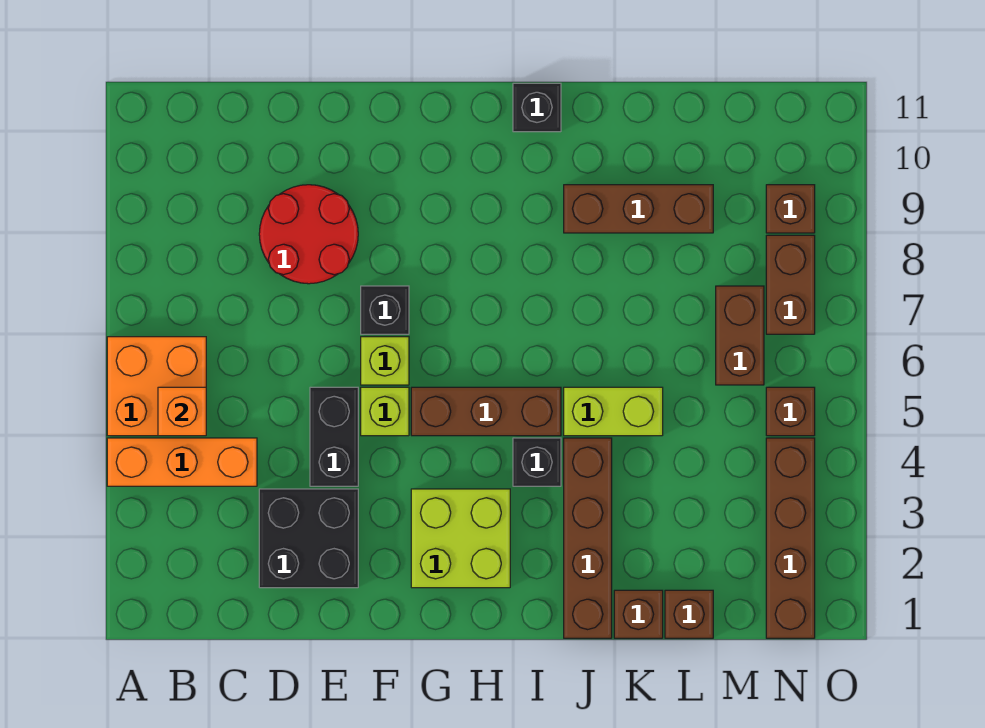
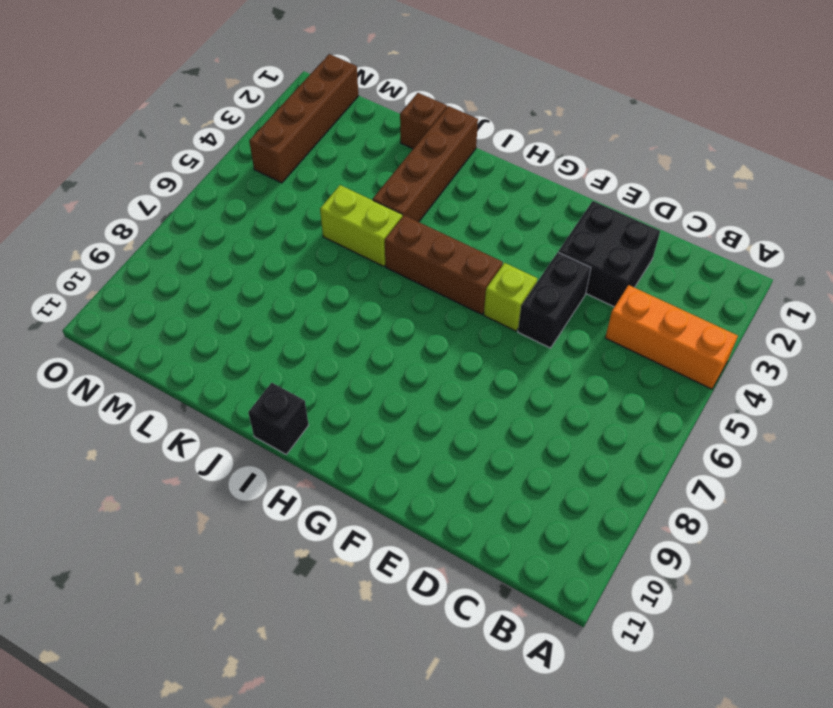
none -> orange brick A5:B6 level 1
none -> red round brick D8:E9 level 1
none -> lime brick F6 level 1

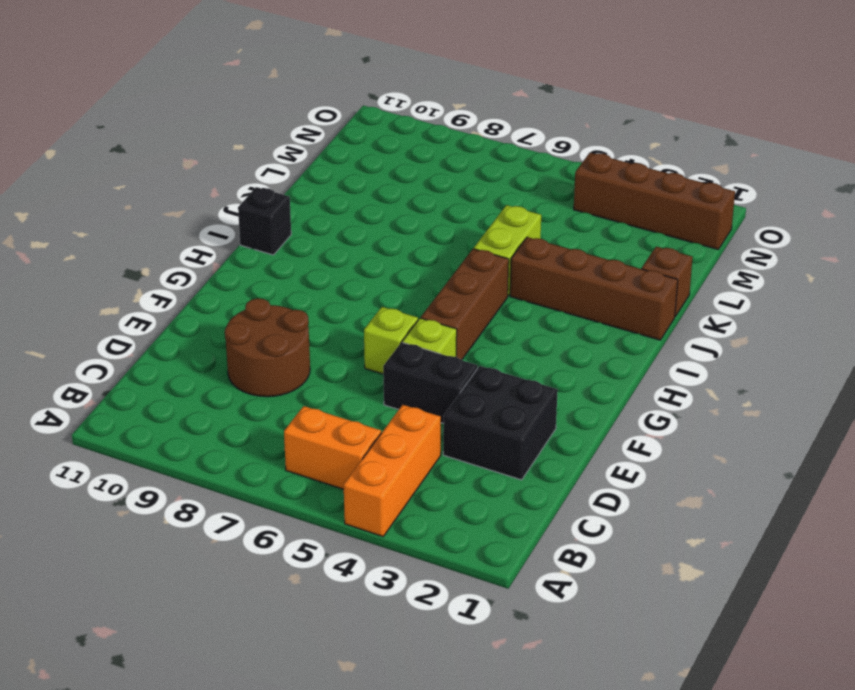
orange brick B5:B6 level 1 -> orange brick A5:B6 level 1
brown round brick D8:E9 level 1 -> red round brick D8:E9 level 1
none -> black brick F7 level 1
none -> lime brick G2:H3 level 1
none -> black brick I4 level 1

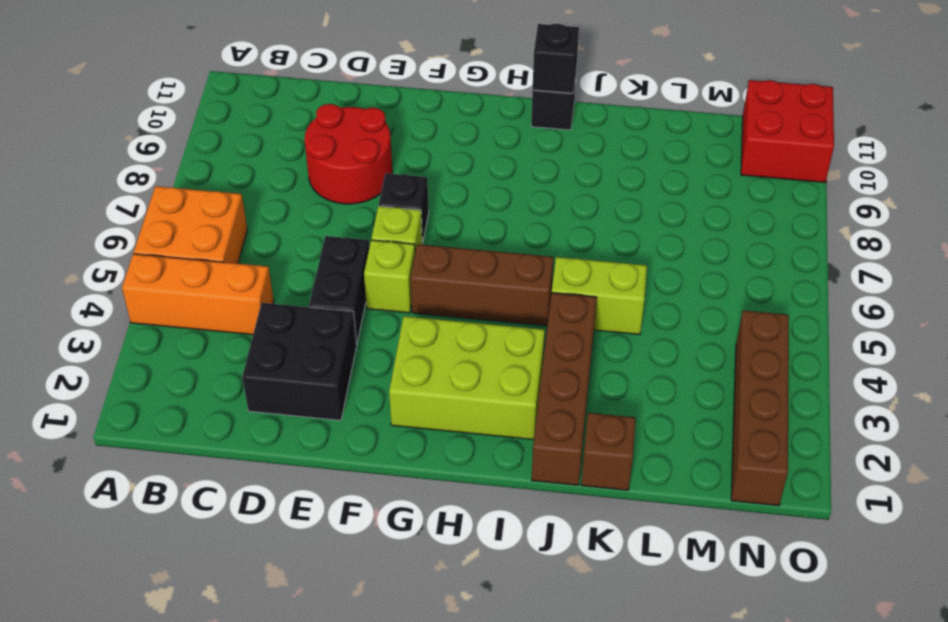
lime brick G2:I3 level 1 -> lime brick G2:H3 level 1
black brick I11 level 2 -> black brick I4 level 1
red brick N10:O11 level 1 -> none
none -> brown brick J9:L9 level 1
none -> brown brick L1 level 1
none -> brown brick M6:M7 level 1

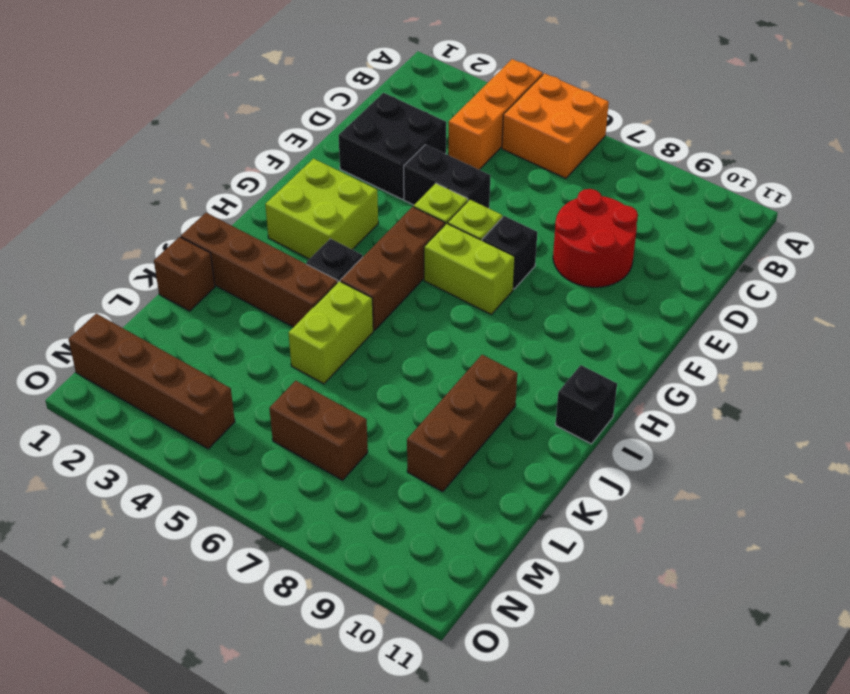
lime brick G6:G7 level 1 -> none
none -> brown brick L1 level 1
none -> brown brick N5 level 1
none -> brown brick N7:N8 level 1

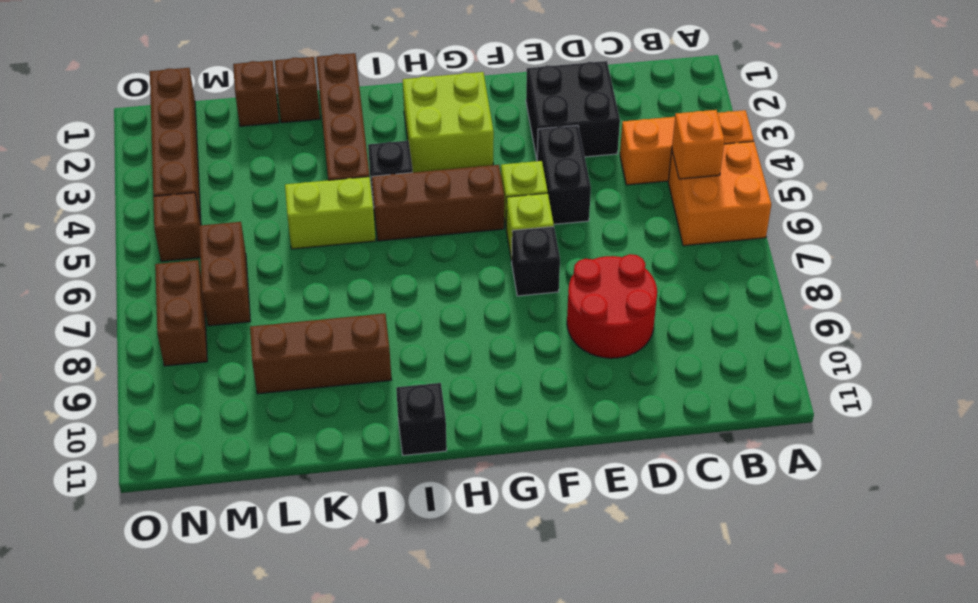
none -> brown brick N9 level 1

